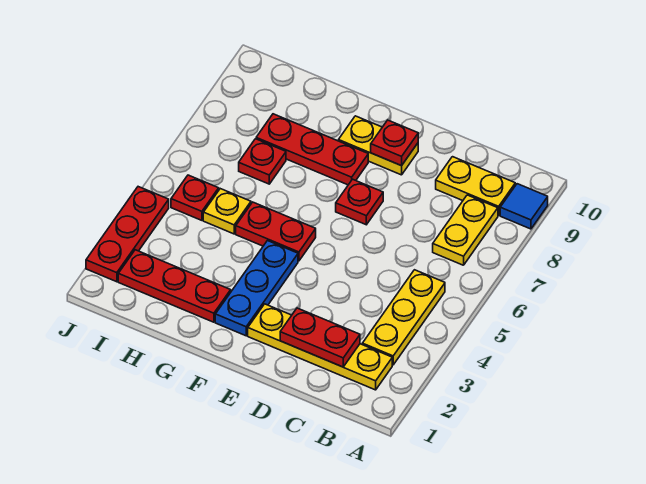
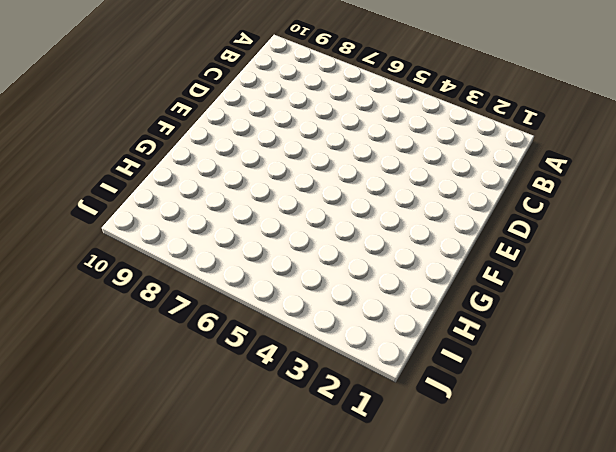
none -> blue tile A9 level 1
none -> yellow plate B2:E2 level 1
none -> yellow plate B3:B5 level 1

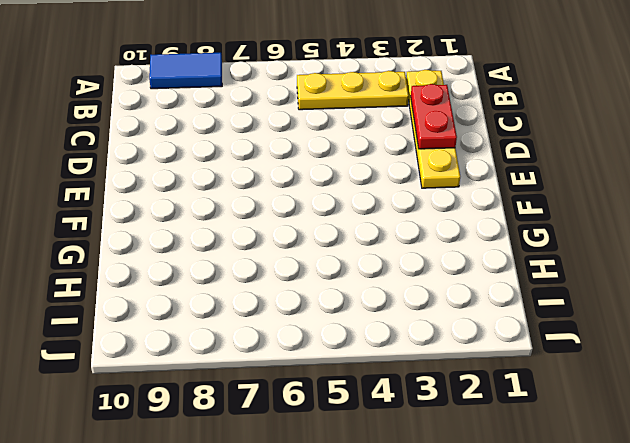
blue tile A8:A9 level 1 -> blue tile A9 level 1
none -> yellow plate B7:B8 level 1
none -> yellow plate B9:C9 level 1
none -> red plate E7 level 1

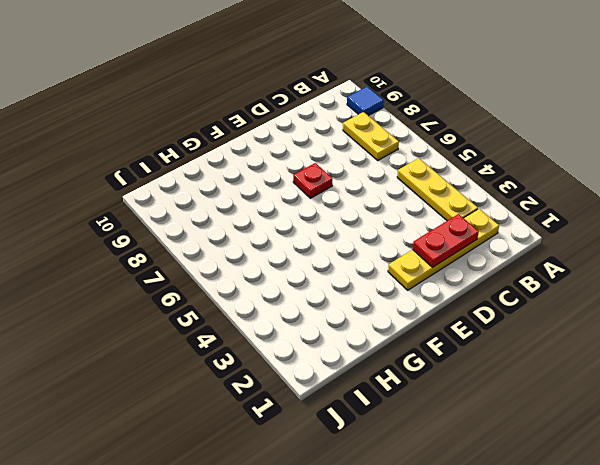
none -> yellow plate B9:C9 level 1
none -> yellow plate E9:F9 level 1
none -> blue plate F2:F4 level 1

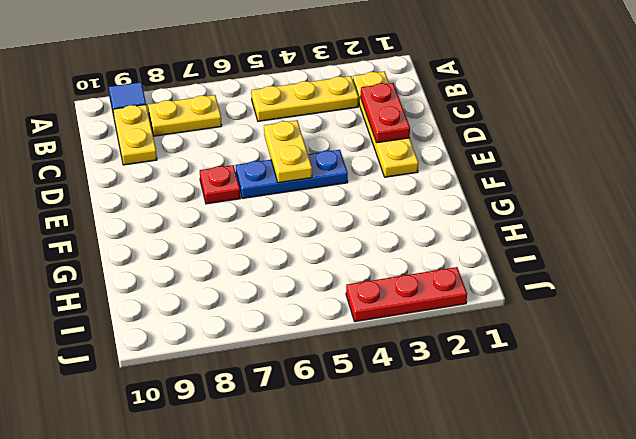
yellow plate D5:E5 level 2 -> yellow plate E9:F9 level 1
blue plate E4:E6 level 1 -> blue plate F2:F4 level 1
none -> red plate F5:G5 level 1
none -> red plate F8:H8 level 1
none -> red plate G2:I2 level 1

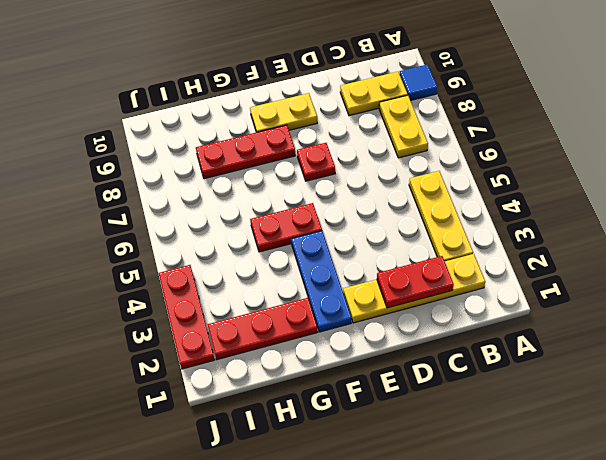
none -> yellow plate H5 level 1
none -> red plate H7 level 1
none -> red plate I5 level 1

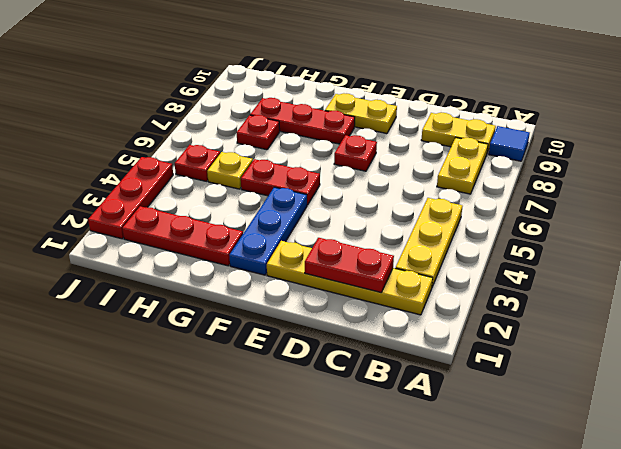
none -> red plate E9 level 2

